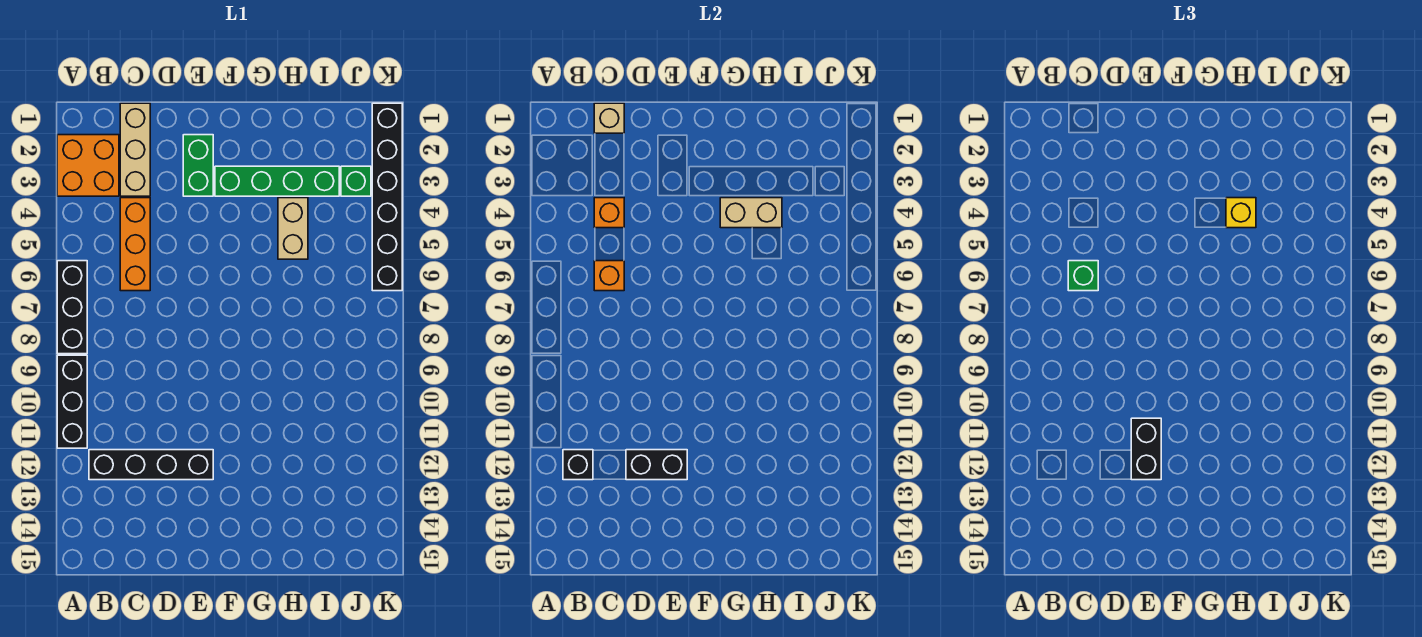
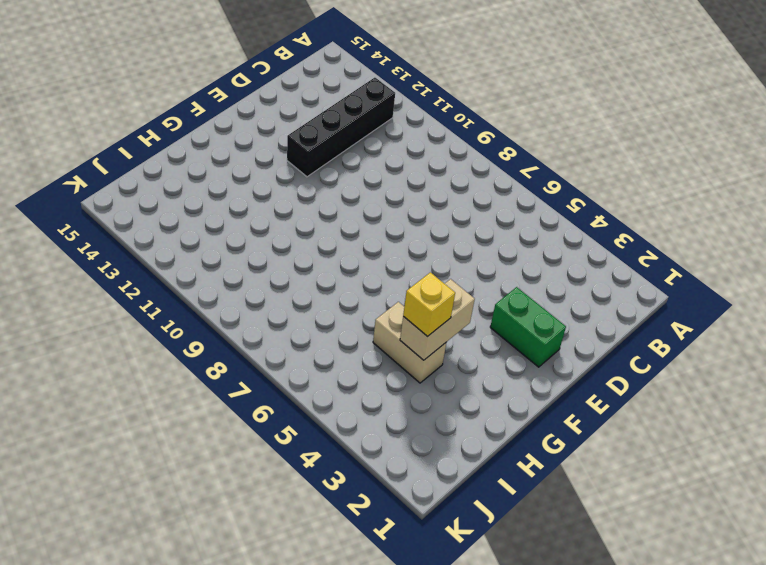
none -> orange brick A2:B3 level 1
none -> black brick A6:A8 level 1
none -> black brick A9:A11 level 1

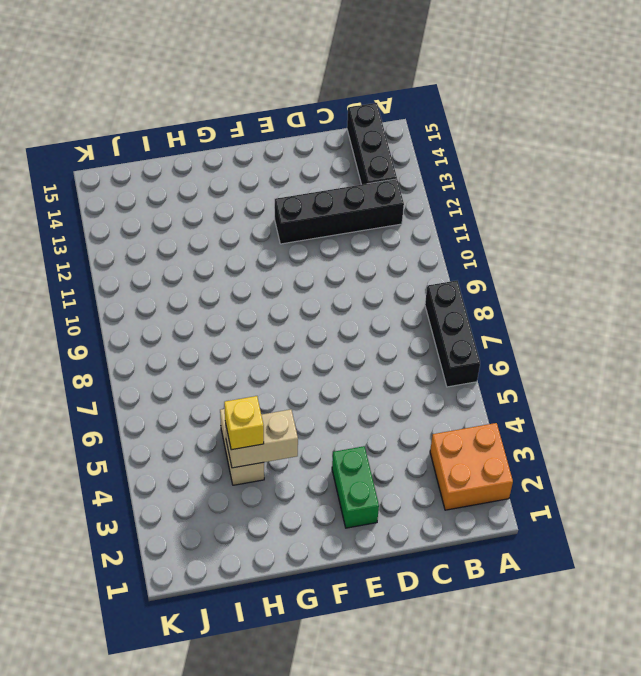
black brick B13:B15 level 1 -> black brick A9:A11 level 1
none -> tan brick C1:C3 level 1
none -> orange brick C4:C6 level 1
none -> green brick F3:I3 level 1

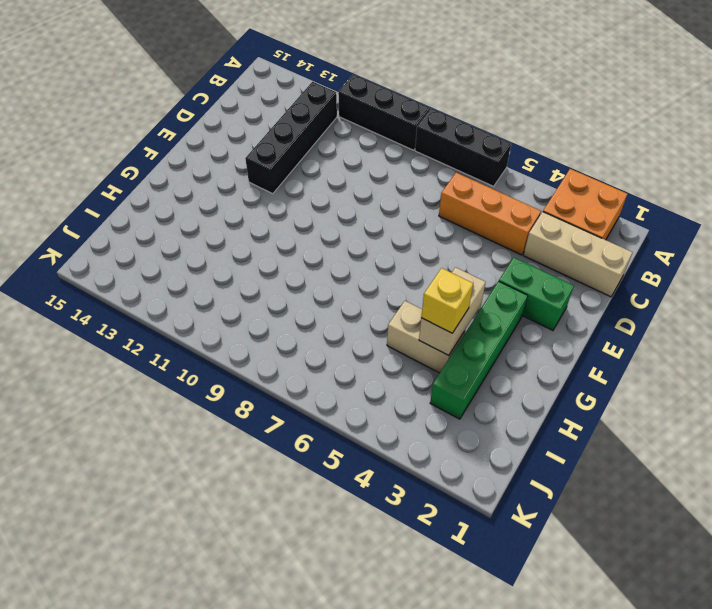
none -> green brick J3 level 1
none -> black brick K1:K6 level 1
none -> black brick B12 level 2

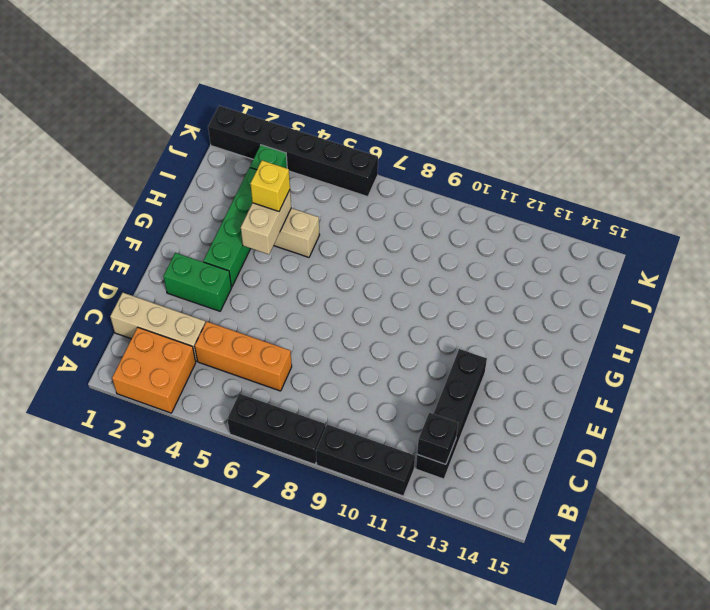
none -> tan brick C1 level 2
none -> orange brick C4 level 2
none -> orange brick C6 level 2

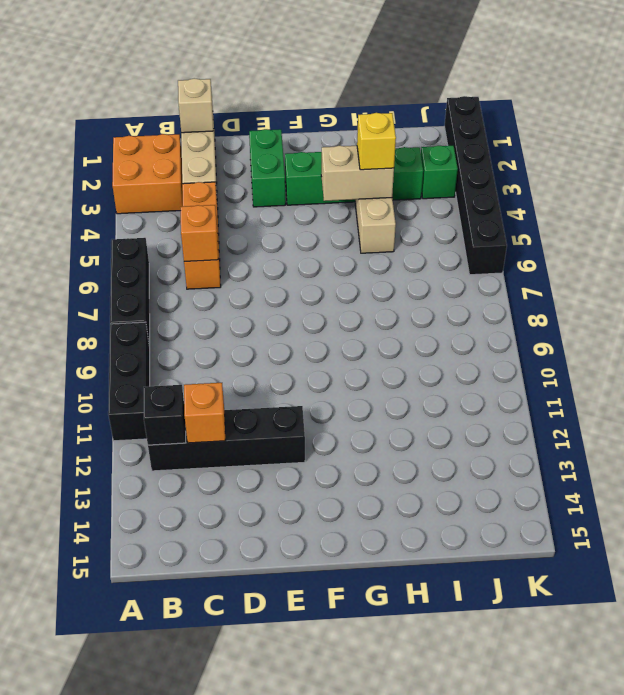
orange brick C12 level 2 -> orange brick C4 level 2
none -> black brick D12:E12 level 2
none -> green brick C6 level 3
none -> black brick E11:E12 level 3

